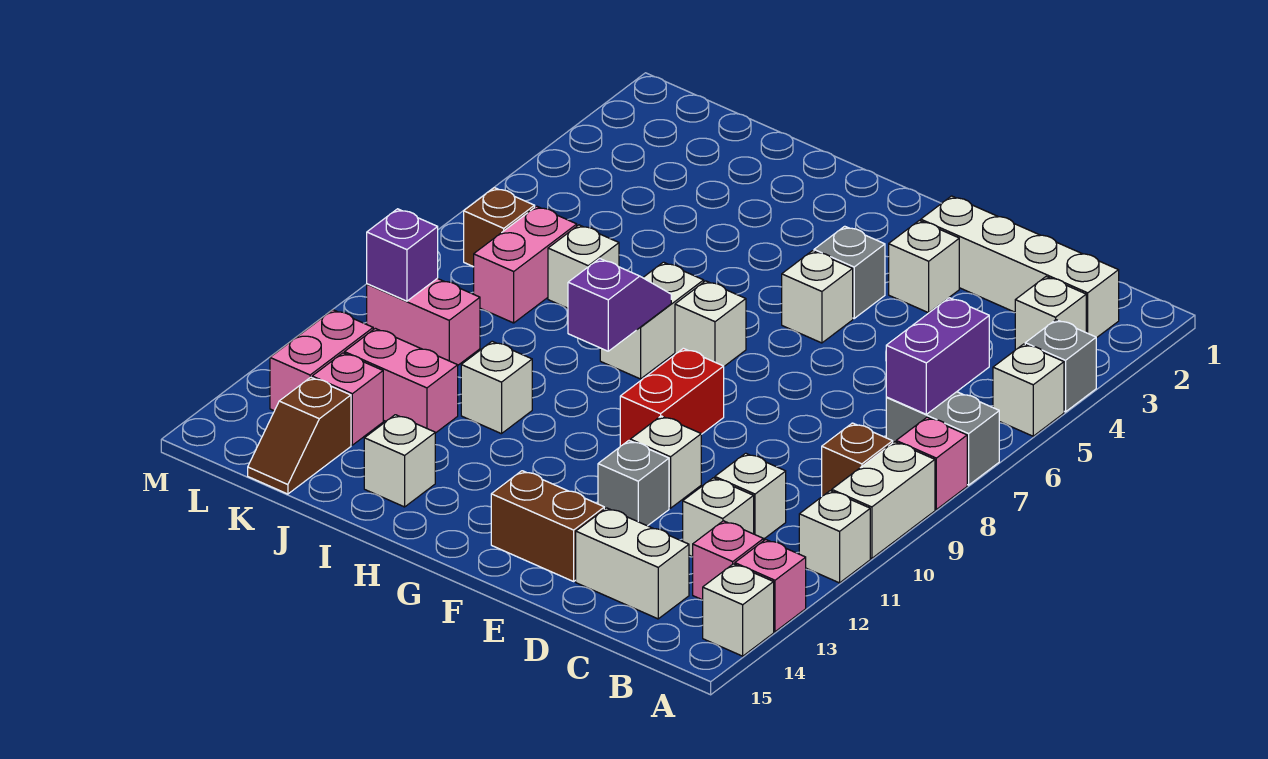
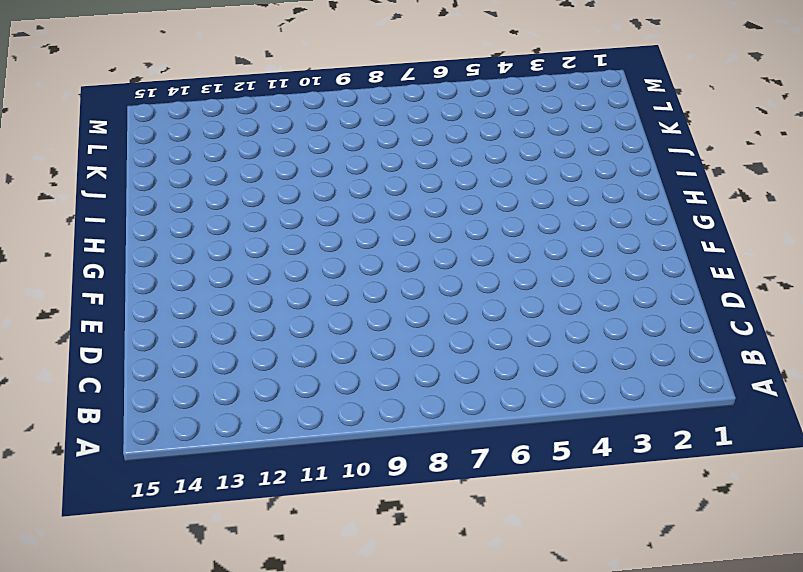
none -> grey brick A4 level 1
none -> white brick A5 level 1
none -> grey brick A7:B7 level 1
none -> pink brick A8 level 1

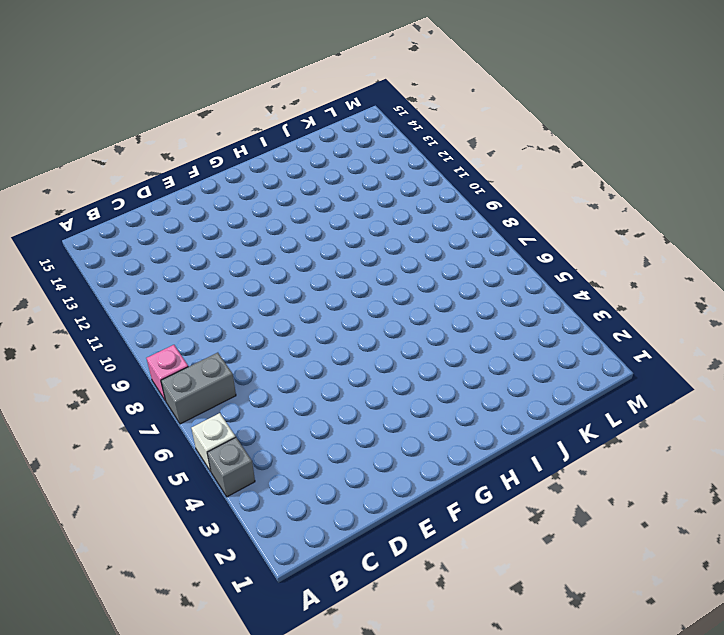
none -> white brick A9:A10 level 1
none -> white brick A11 level 1
none -> pink brick A13 level 1
none -> white brick A14 level 1

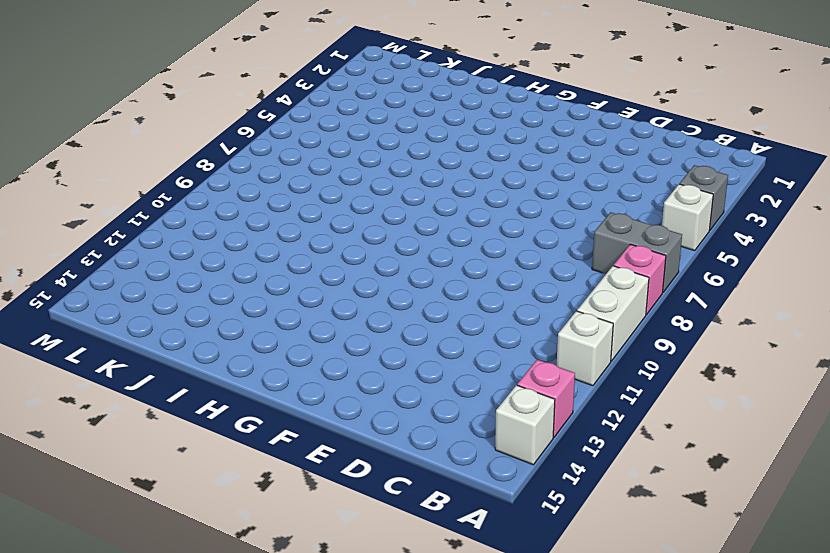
none -> white brick B2:E2 level 1
none -> white brick B3 level 1
none -> brown brick B9 level 1
none -> pink brick B13 level 1

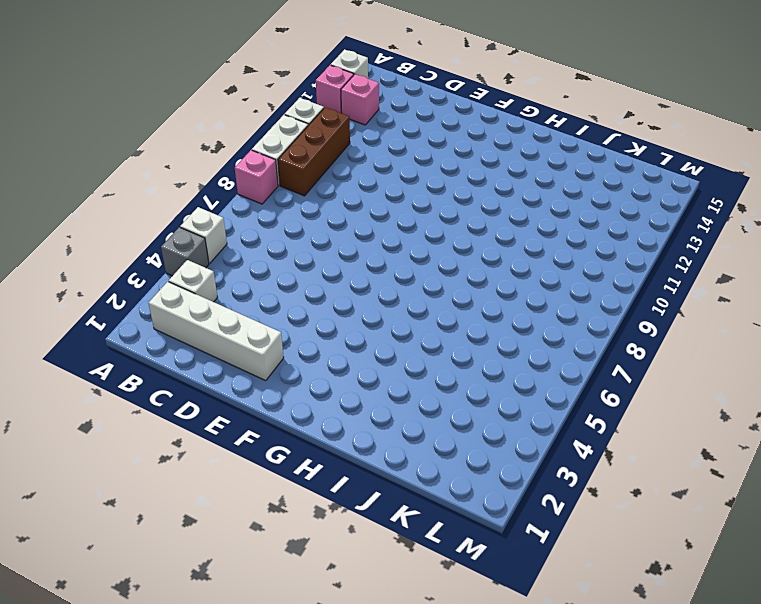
brown brick B9:B11 level 1 -> brown brick B9 level 1
none -> grey brick A7:B7 level 1
none -> white brick C11 level 1
none -> white brick C12 level 1
none -> white brick C14:D14 level 1

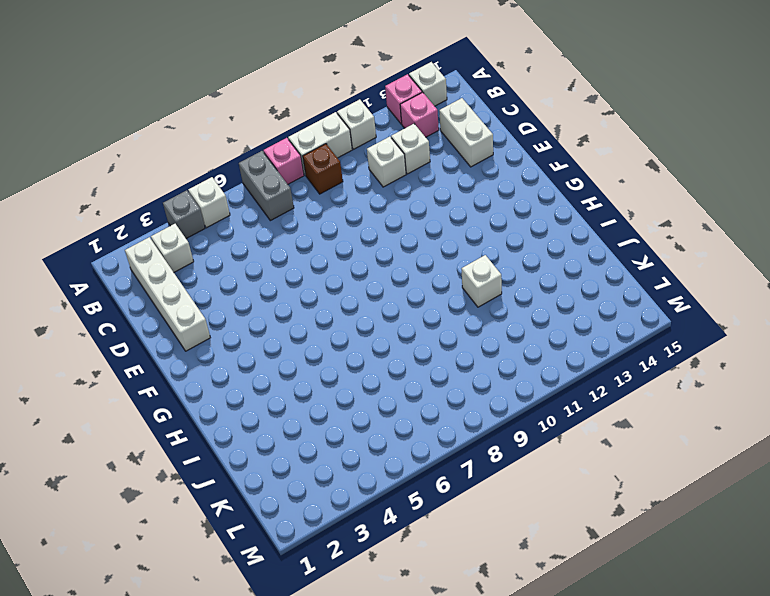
none -> white brick E3 level 1
none -> white brick E11 level 1
none -> grey brick E12 level 1
none -> brown brick E14:F14 level 1

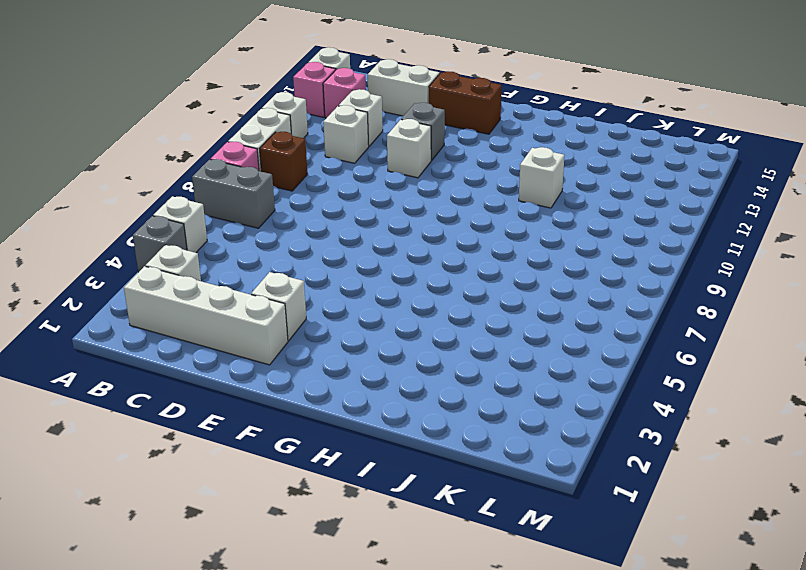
none -> grey brick F4 level 1
none -> white brick F5 level 1
none -> red brick F9:F10 level 1
none -> white brick G7 level 1

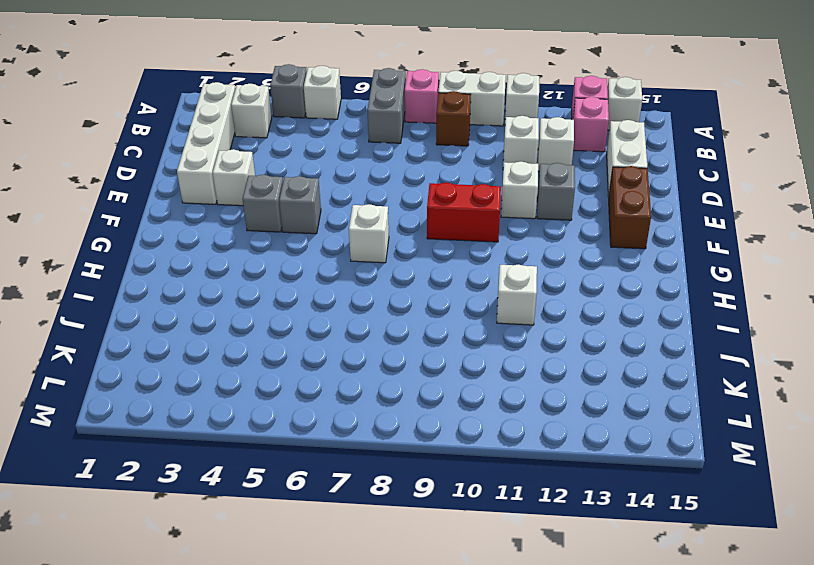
grey brick F5 level 1 -> white brick F5 level 1
none -> white brick H7:H8 level 1
none -> white brick I14 level 1
none -> white brick J7 level 1
none -> pink brick J12:K12 level 1

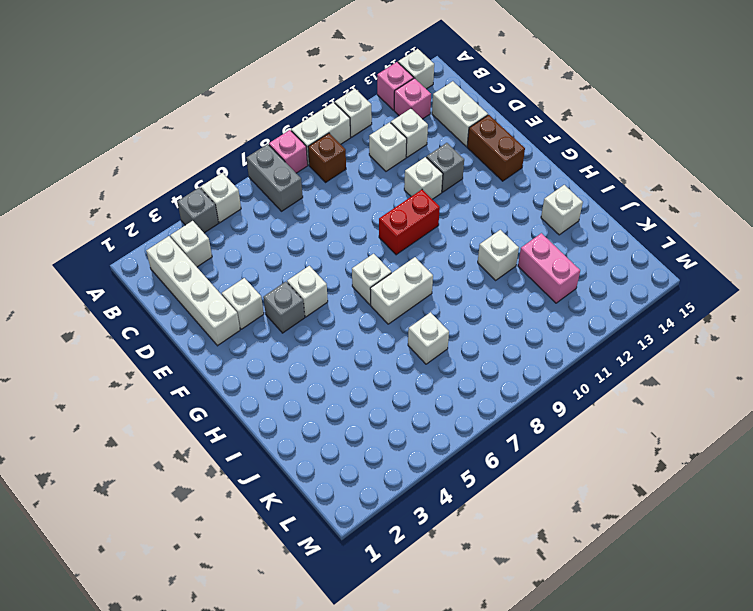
none -> pink brick K7:K8 level 1
none -> pink brick K10:L10 level 1
none -> pink brick K13 level 1
none -> brown slope K14:K15 level 1 top 14

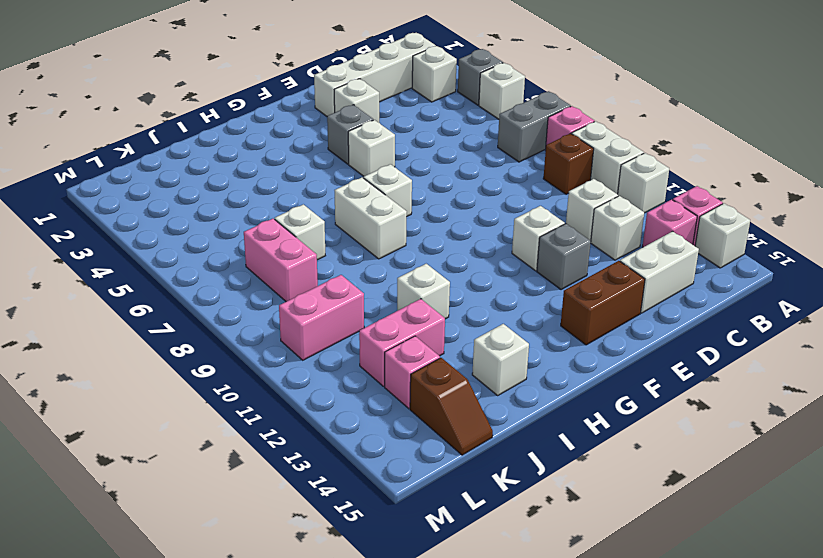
none -> red brick F9:F10 level 1
none -> brown brick L7 level 1
none -> pink brick L12:L13 level 1
none -> purple brick B6:B7 level 2

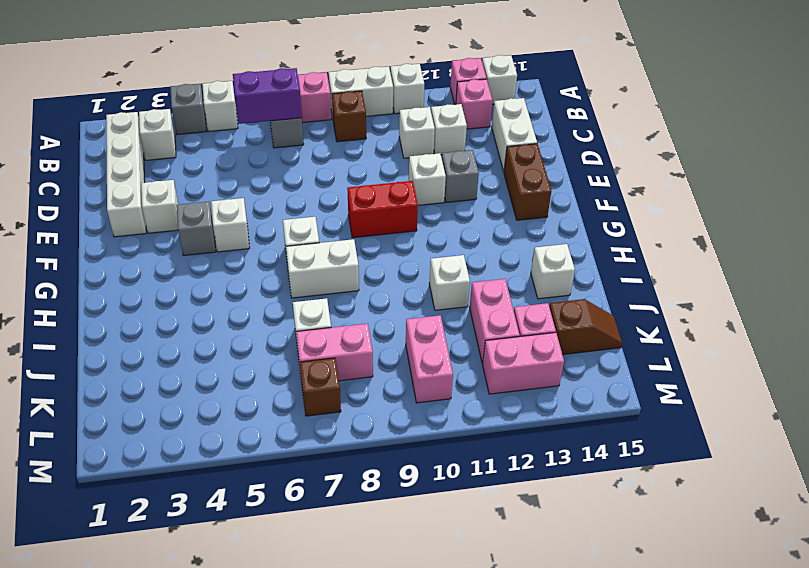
none -> purple slope H8:H9 level 2 top 9
none -> purple brick L10 level 2

